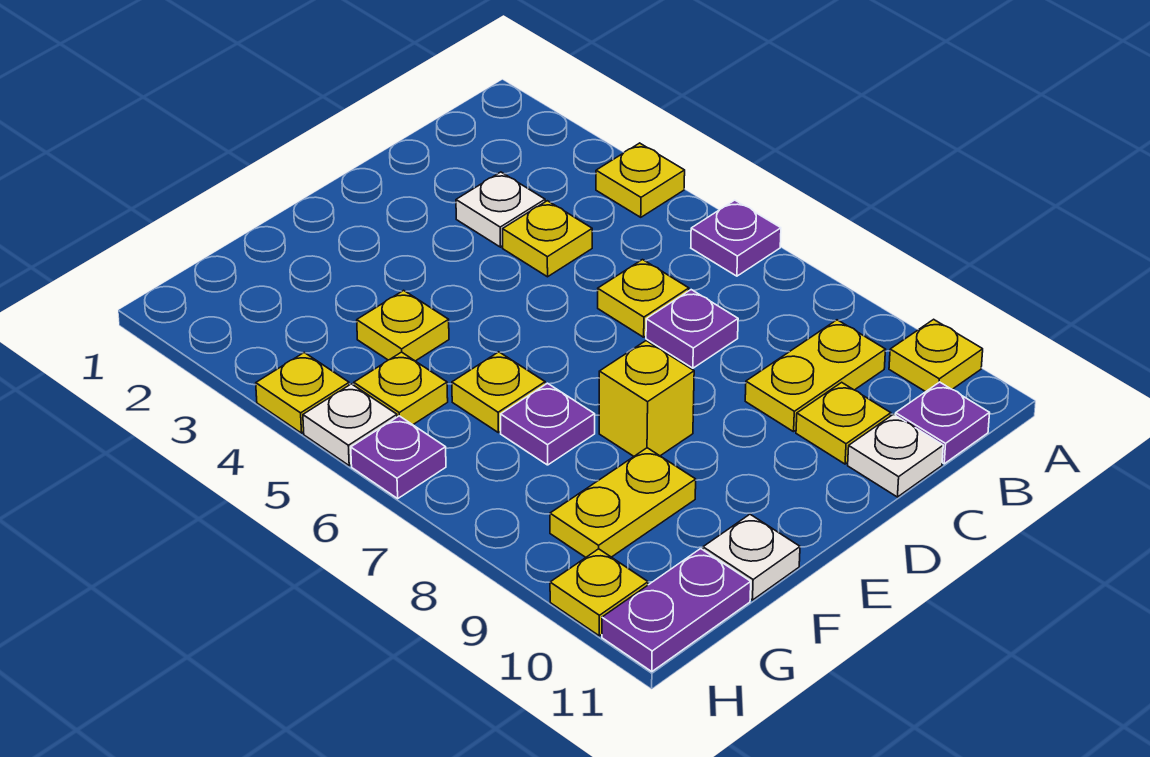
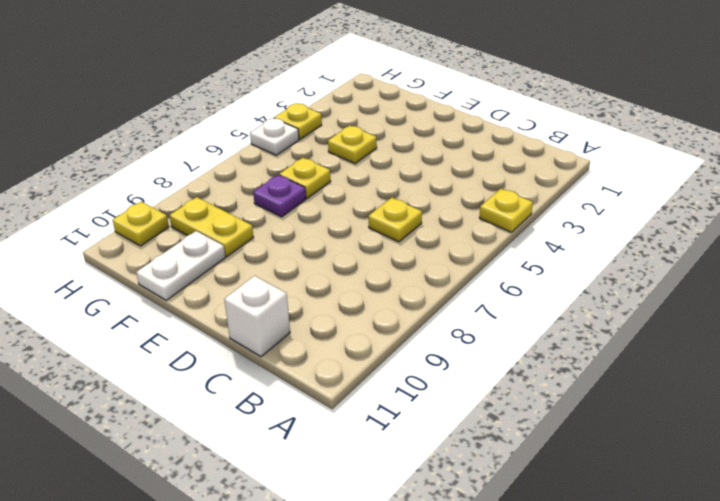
white brick C11 level 1 -> white plate C11 level 1
white plate F10:F11 level 1 -> white plate F11 level 1
none -> purple plate A6 level 1
none -> yellow plate A10 level 1
none -> yellow plate B9:C9 level 1

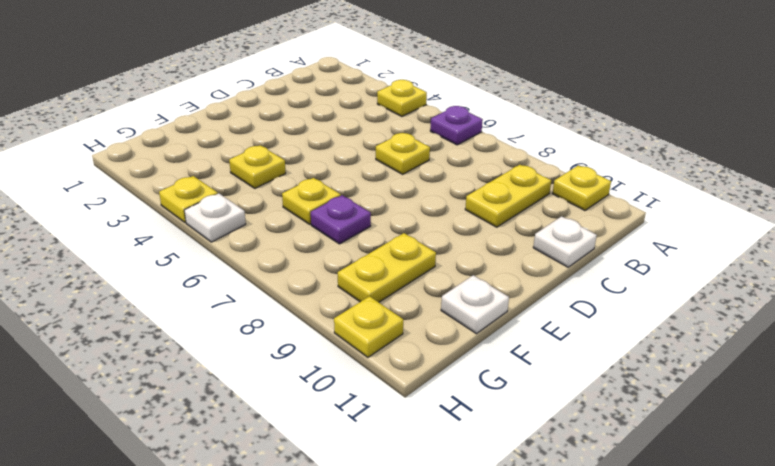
none -> purple plate B11 level 1
none -> white plate C3 level 1
none -> yellow plate C4 level 1

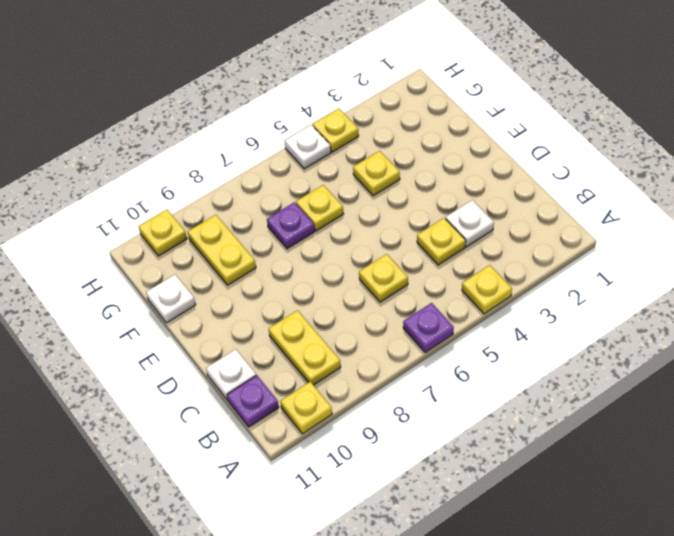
none -> purple plate C7 level 1
none -> yellow plate C10 level 1
none -> yellow brick E8 level 1

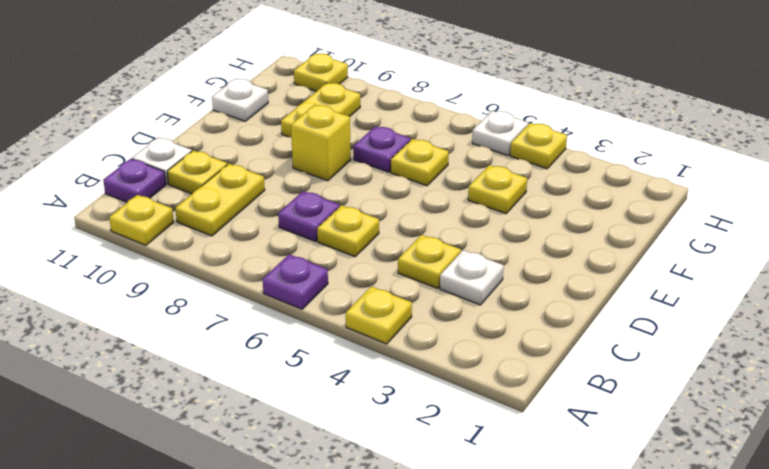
none -> yellow plate G5 level 1
none -> purple plate G11:H11 level 1
none -> purple plate H6 level 1

